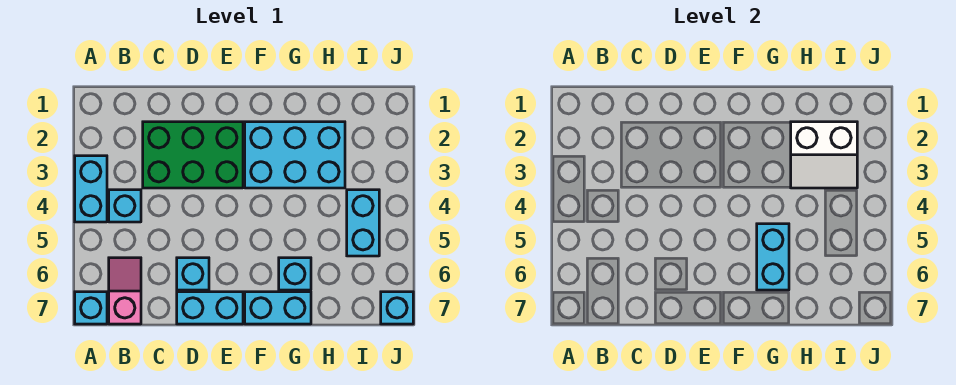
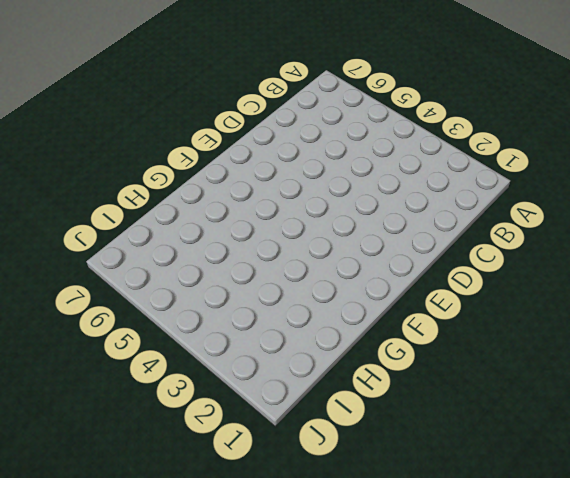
none -> cyan brick A3:A4 level 1
none -> cyan brick A7 level 1
none -> cyan brick B4 level 1

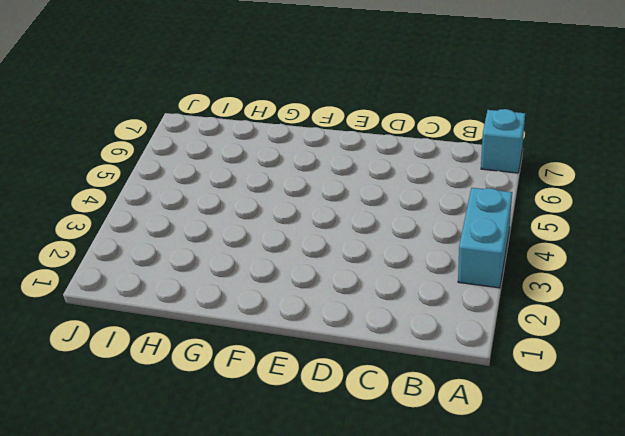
none -> cyan brick B4 level 1
none -> pink slope B6:B7 level 1 top 7
none -> green brick C2:E3 level 1

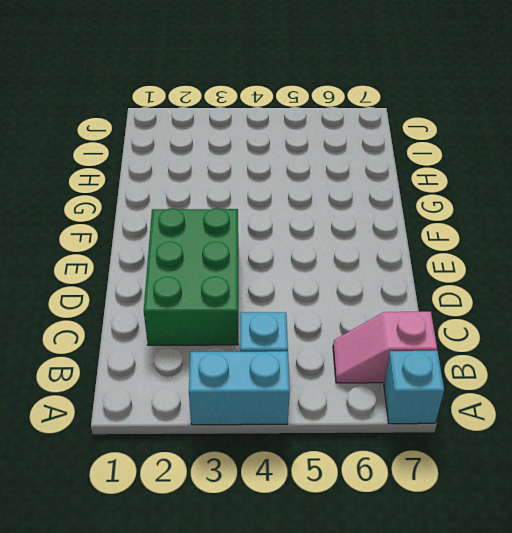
none -> cyan brick D6 level 1
none -> cyan brick D7:E7 level 1
none -> cyan brick F2:H3 level 1

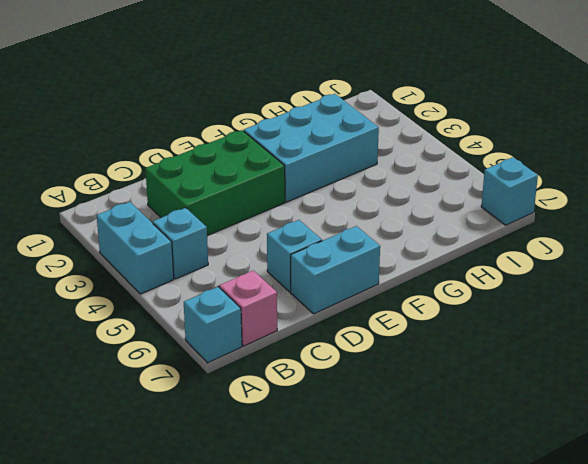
none -> cyan brick F7:G7 level 1
none -> cyan brick G6 level 1
none -> cyan brick I4:I5 level 1

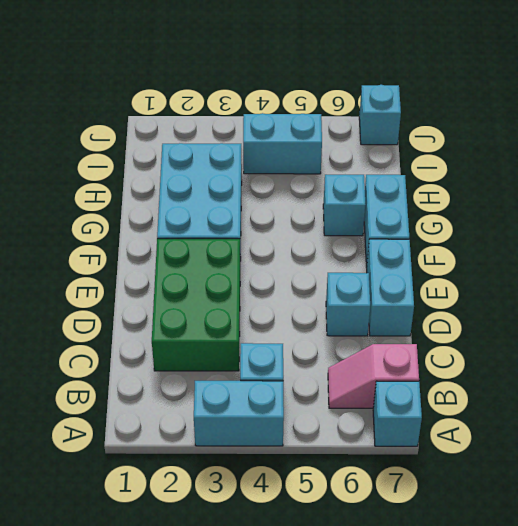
none -> cyan brick G5:G6 level 2
none -> white slope H2:I3 level 2 top 2

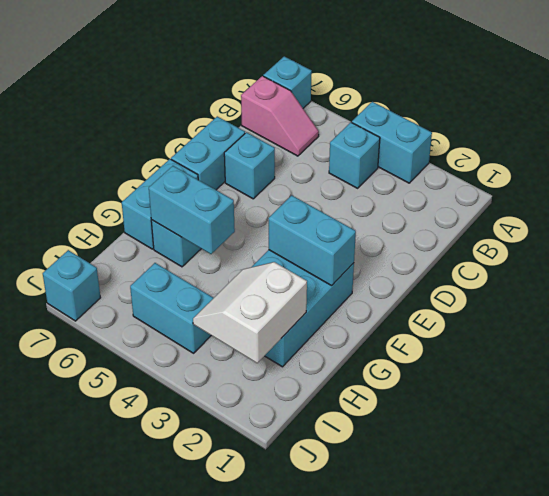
cyan brick F2:F3 level 2 -> none
none -> green brick C2:E3 level 1

